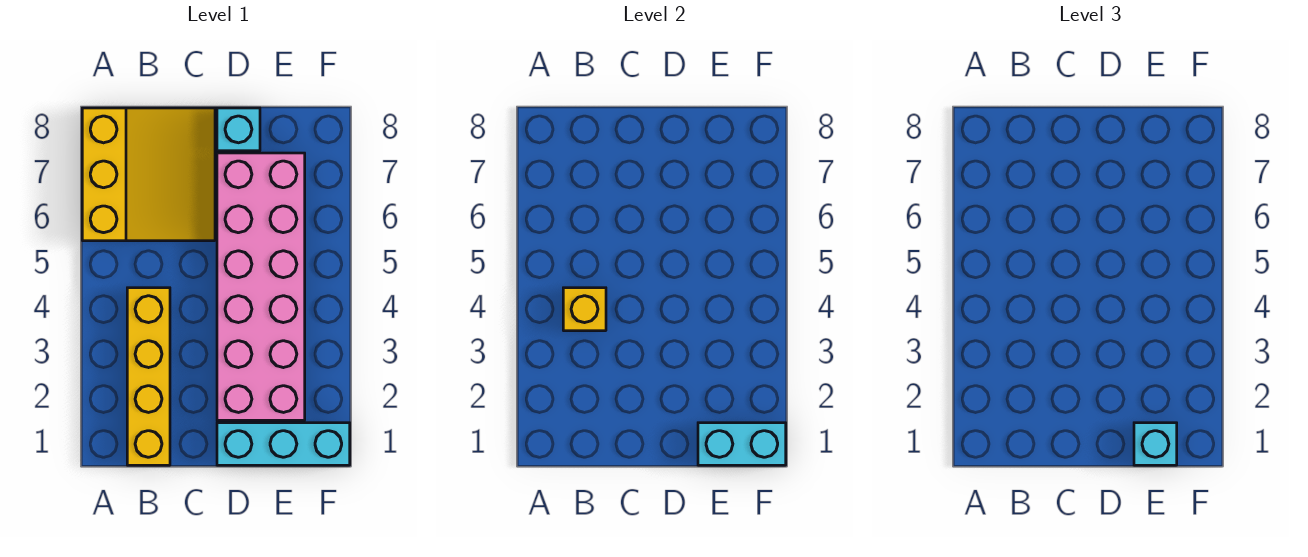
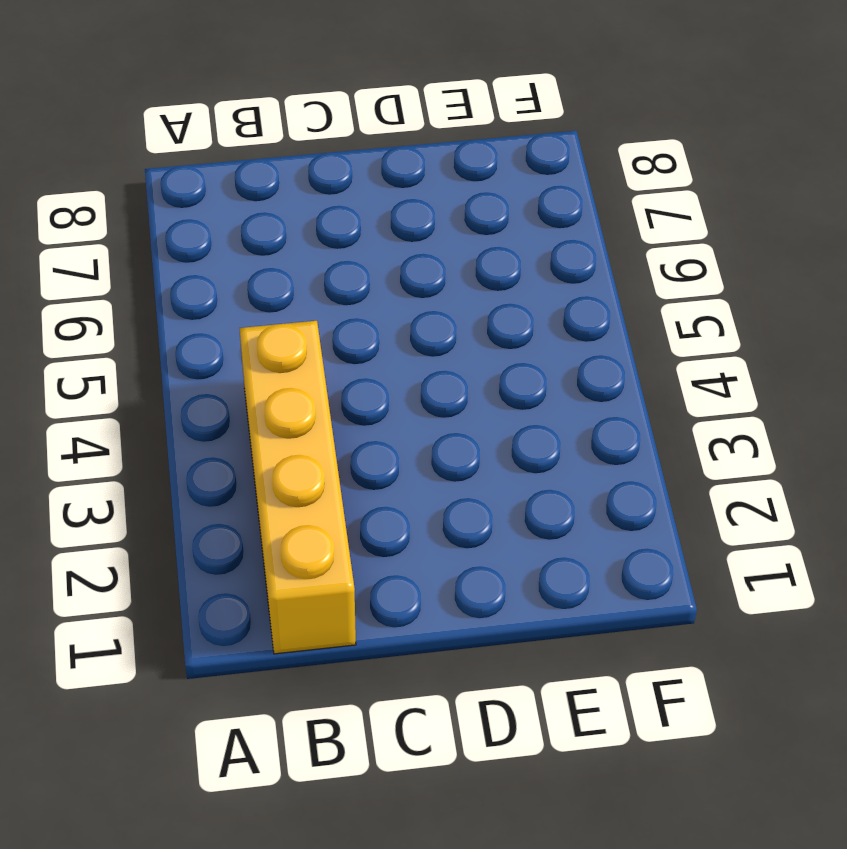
none -> yellow slope A6:C8 level 1 top A
none -> cyan brick D1:F1 level 1

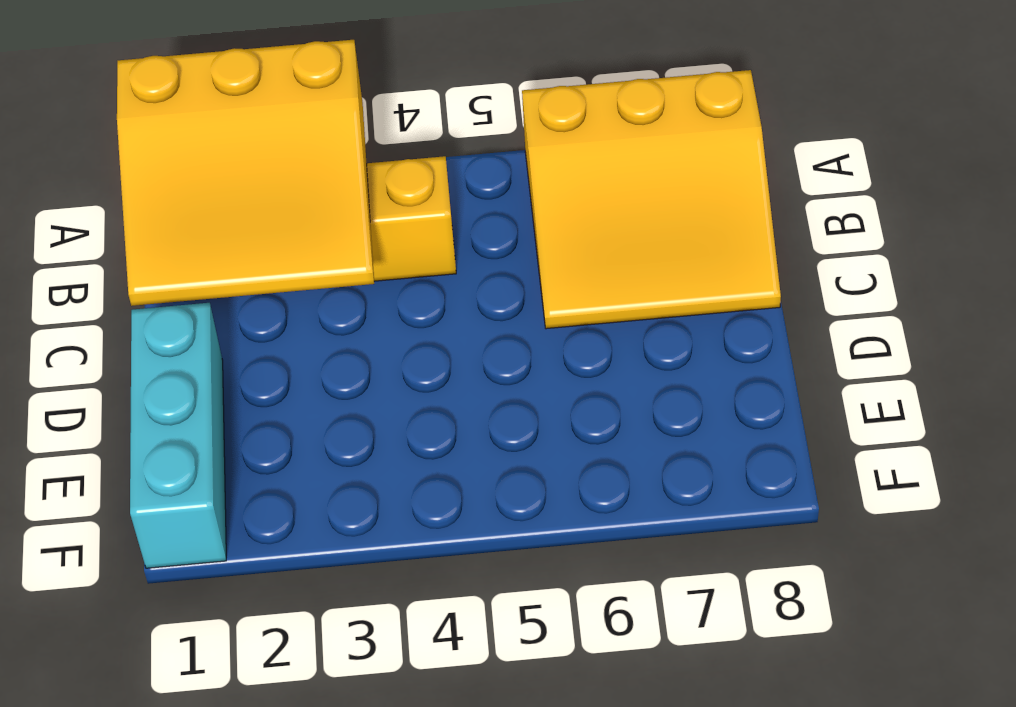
yellow slope A1:C3 level 2 top A -> none
none -> pink brick D2:E7 level 1
none -> cyan brick D8 level 1

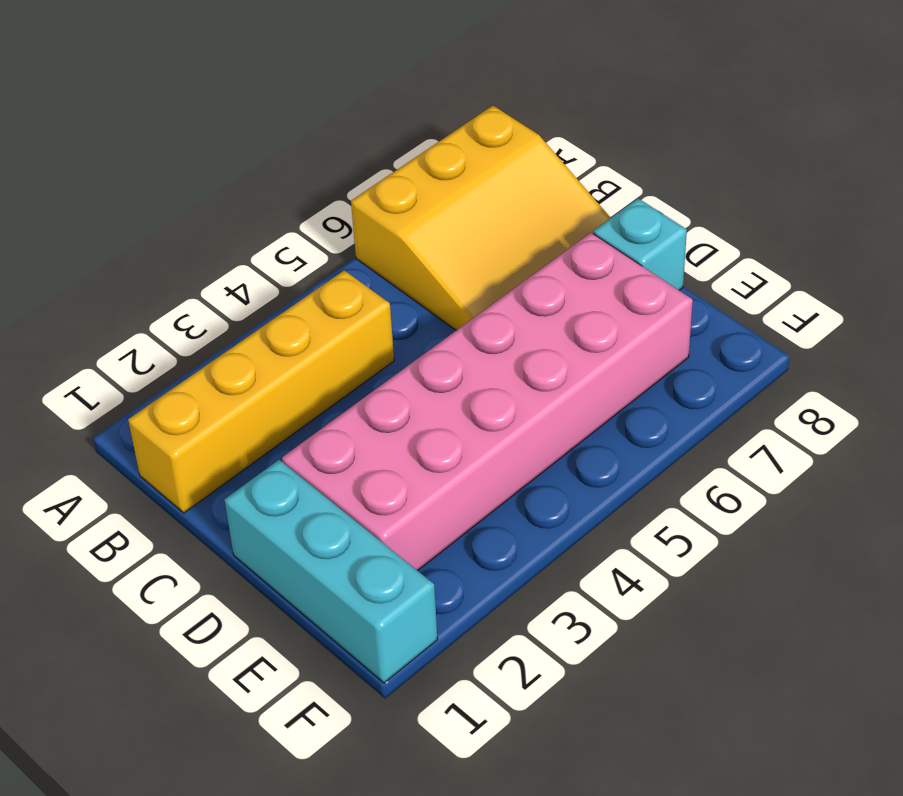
none -> yellow brick B4 level 2
none -> cyan brick E1:F1 level 2

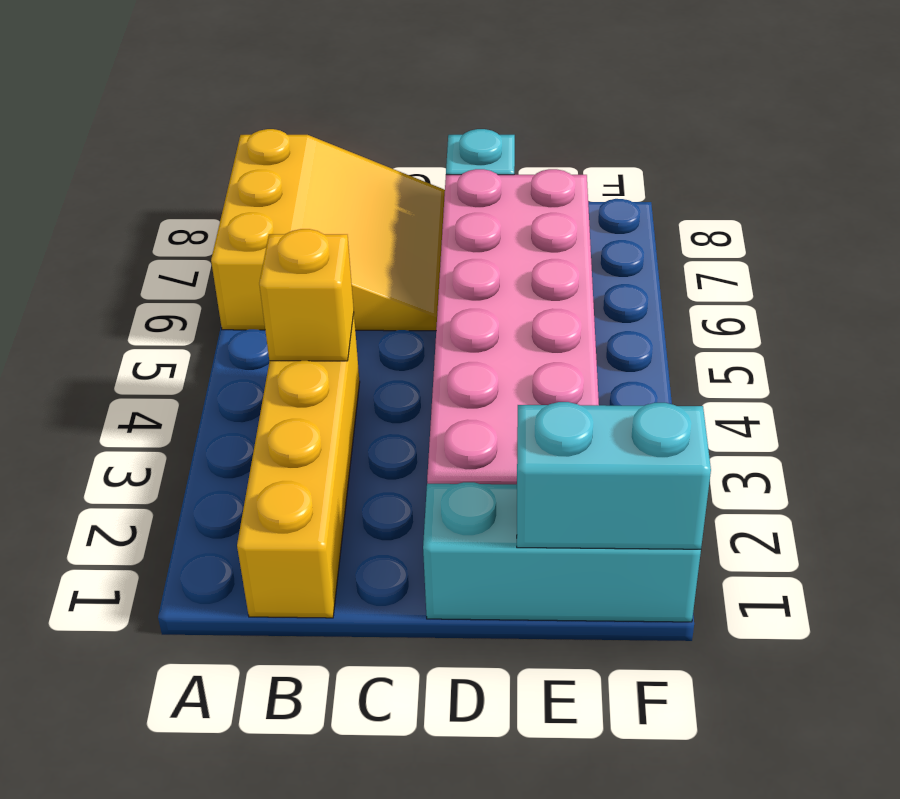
none -> cyan brick E1 level 3

